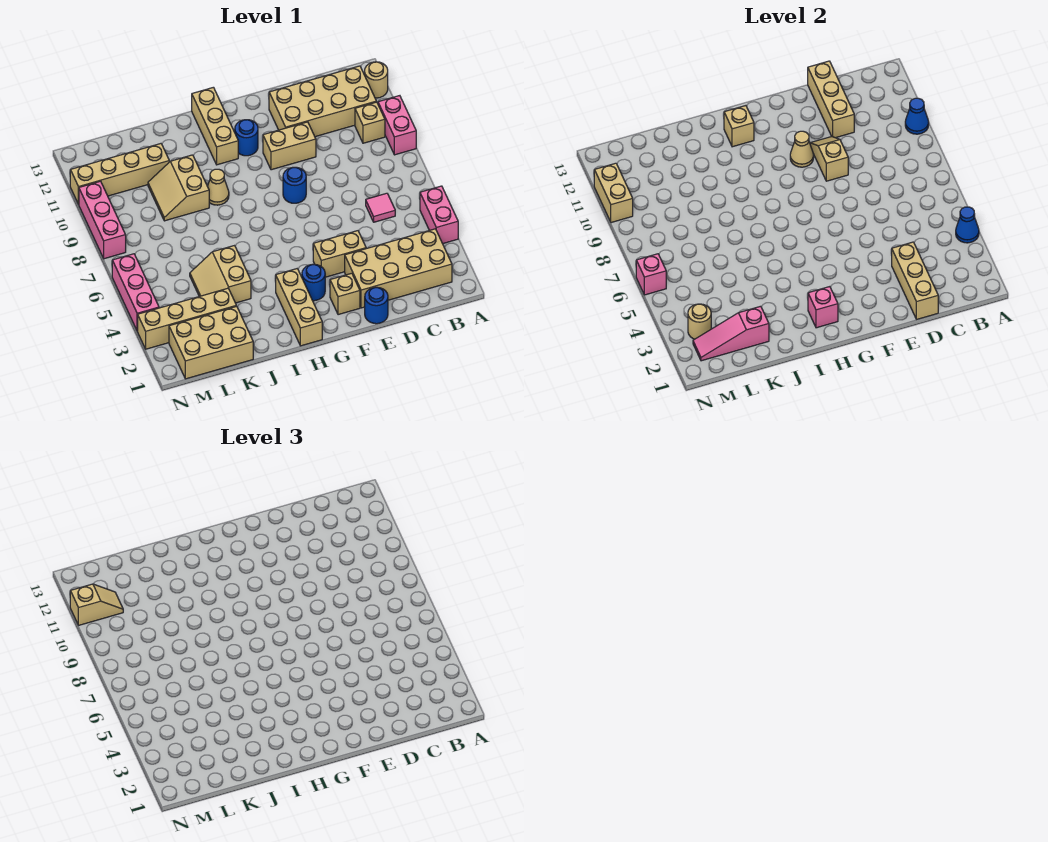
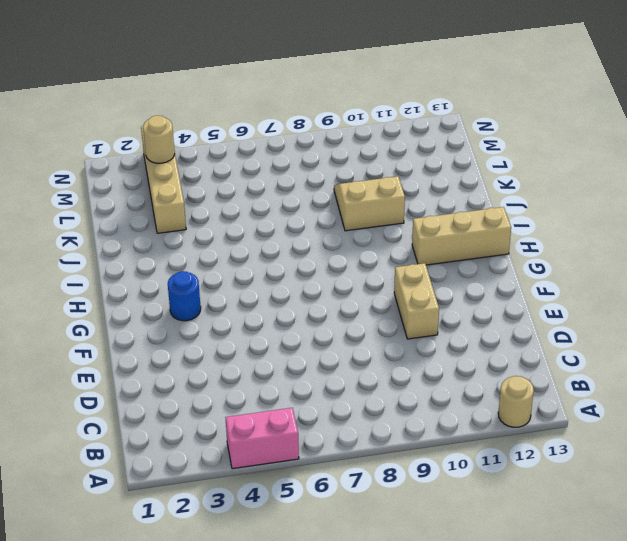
none -> pink brick A9:A10 level 1
none -> tan brick B2:E3 level 1
none -> tan brick B10 level 1
none -> tan brick B11:E12 level 1

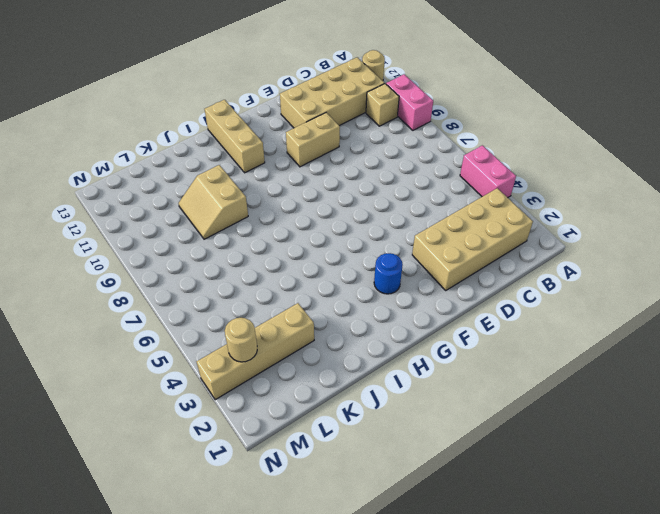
none -> pink tile C6 level 1
none -> blue round brick E1 level 1
none -> tan brick E4:F4 level 1
none -> tan brick F2 level 1

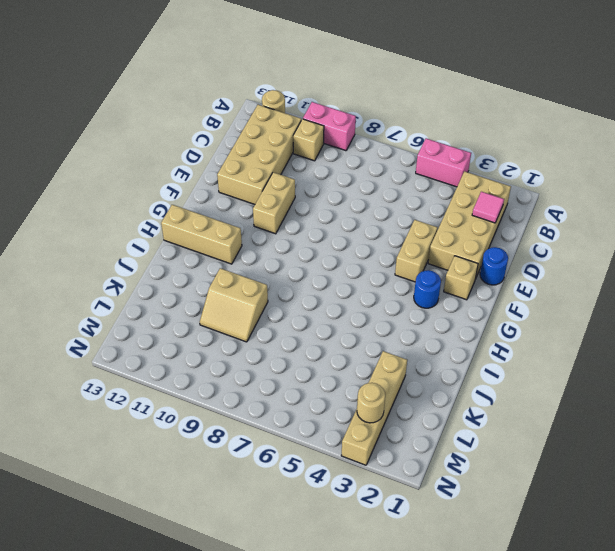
pink tile C2 level 2 -> pink tile C6 level 1
none -> blue round brick F8 level 1
none -> blue round brick G11 level 1
none -> tan brick H1:H3 level 1
none -> tan cone I9 level 1

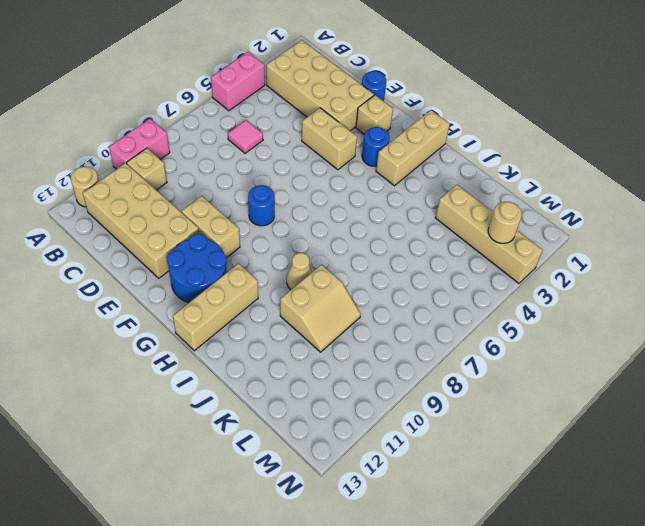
blue round brick F11:G12 level 1 -> blue round brick G11 level 1
none -> tan slope J4:K5 level 1 top J
none -> tan brick K1:M2 level 1
none -> tan brick K11:N11 level 1
none -> pink brick N4:N6 level 1

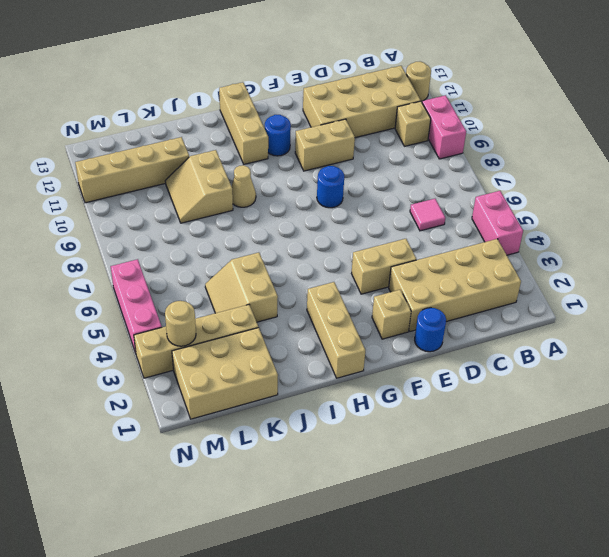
none -> blue round brick G3 level 1
none -> pink brick N8:N10 level 1
none -> blue cone A4 level 2
none -> blue cone A10 level 2

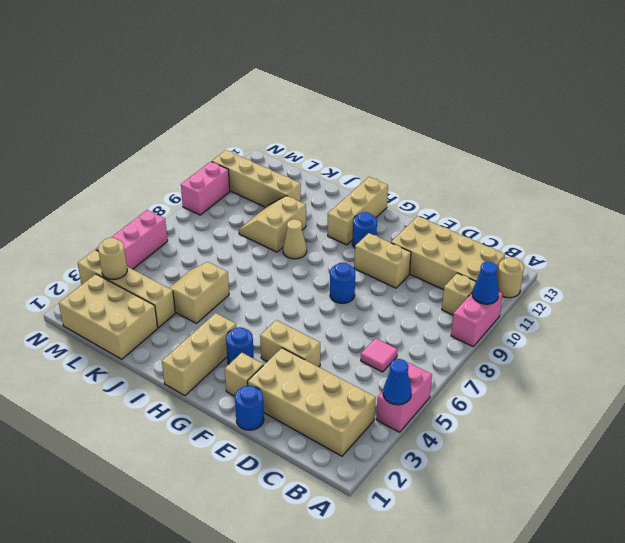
pink brick N9:N10 level 1 -> pink brick N8:N10 level 1
none -> tan brick D1:D3 level 2
none -> tan brick D11:D13 level 2
none -> tan slope E9:E10 level 2 top 9
none -> tan cone F10 level 2

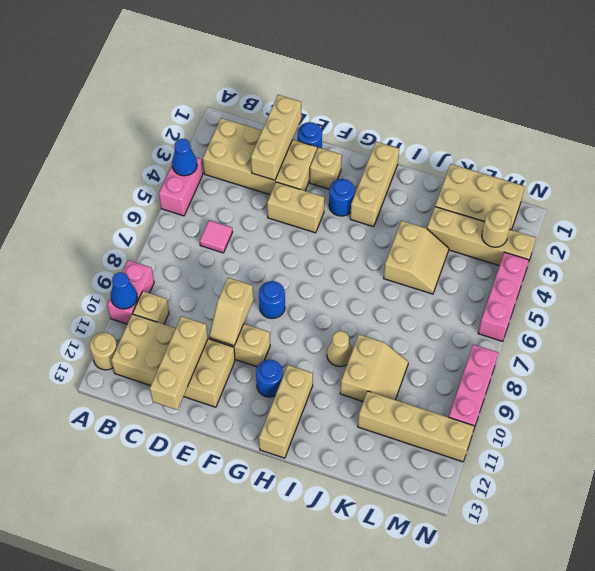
none -> tan cone F10 level 2
none -> pink brick H2 level 2
none -> tan brick H12 level 2
none -> pink slope K2:M2 level 2 top K

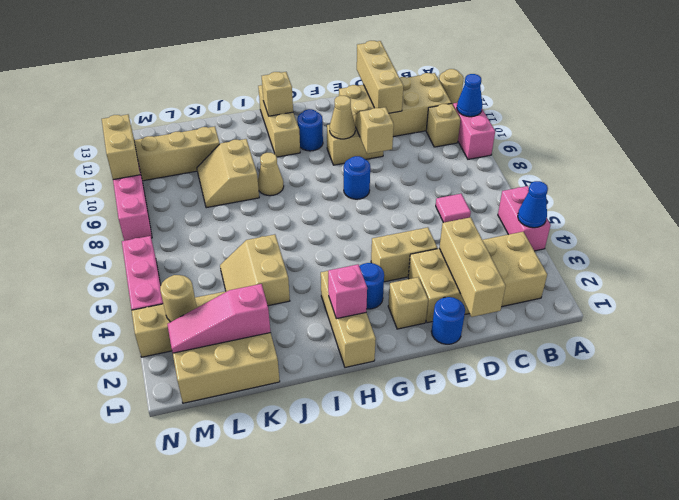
none -> pink brick N6 level 2
none -> tan slope M11:N11 level 3 top N

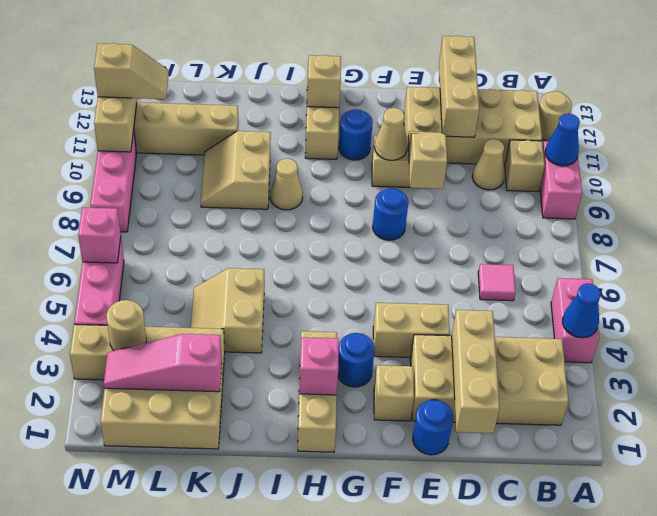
tan cone C10 level 1 -> none

